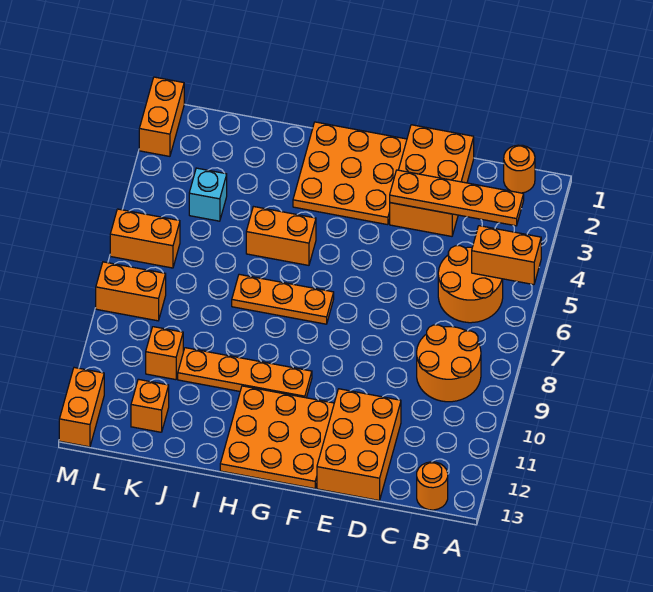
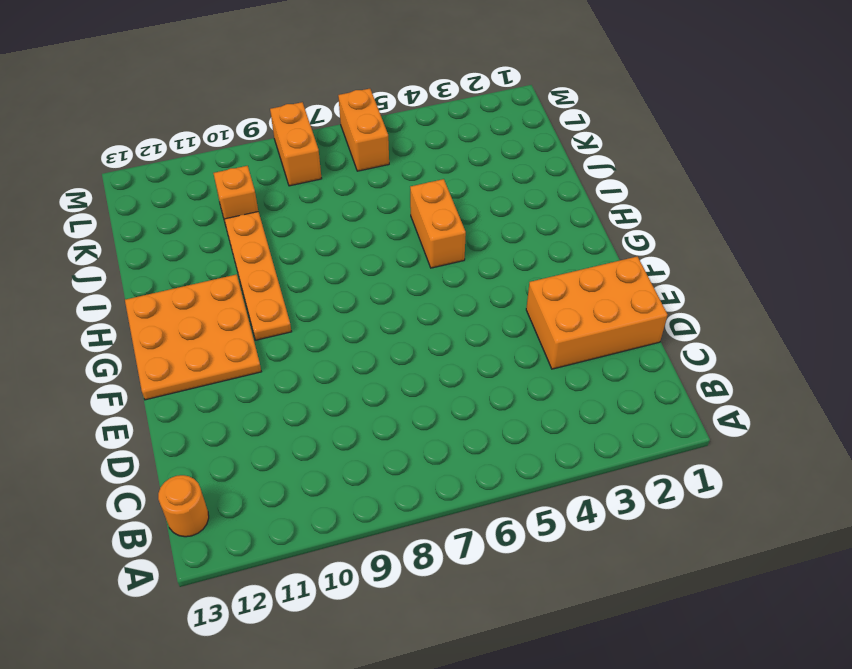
none -> orange round brick B1 level 1
none -> orange round brick B5:C6 level 1
none -> orange round brick B8:C9 level 1

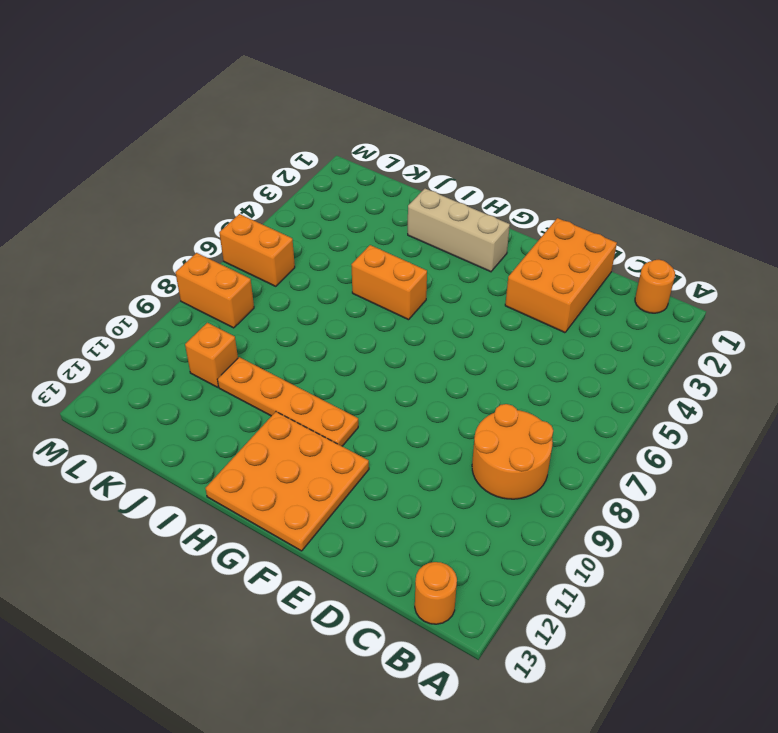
tan brick G2:I2 level 1 -> orange plate F1:H3 level 1
none -> orange round brick B5:C6 level 1
none -> orange brick D11:E13 level 1
none -> orange plate G7:I7 level 1

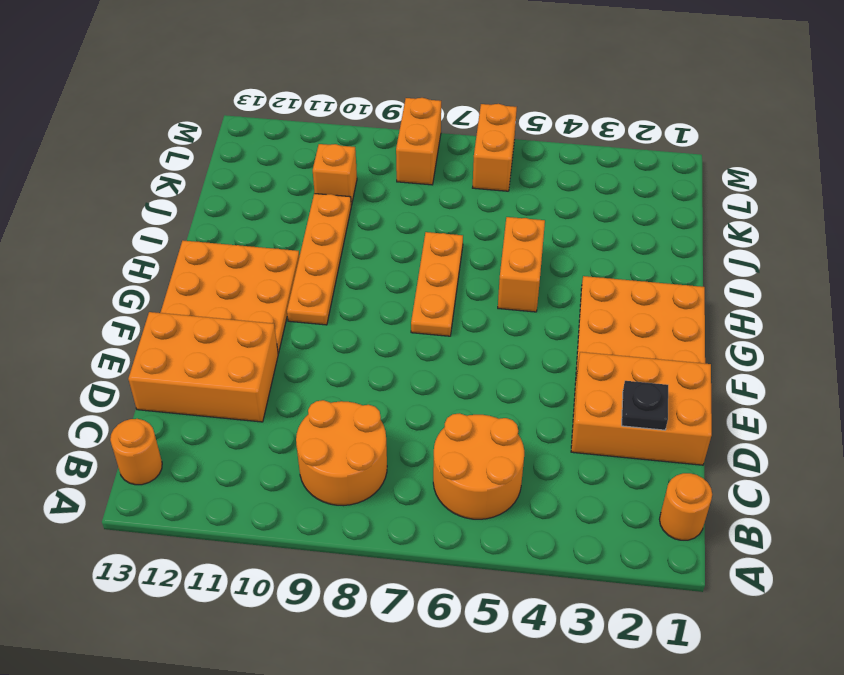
black plate D2 level 2 -> none
none -> cyan brick K4 level 1
none -> orange brick K12 level 1
none -> orange brick M1:M2 level 1

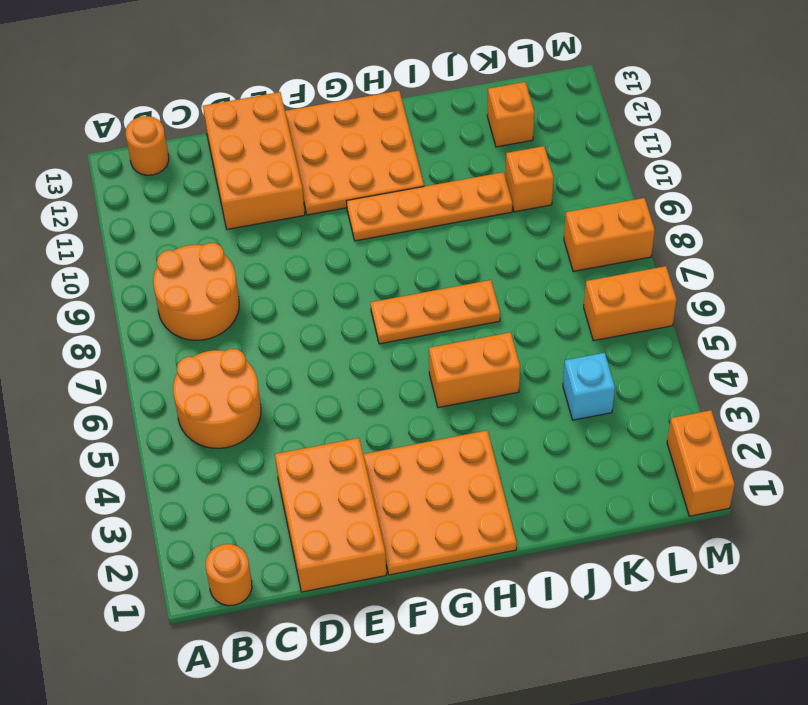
none -> orange brick M12:M13 level 1
none -> orange brick A5:B5 level 2
none -> orange plate B3:E3 level 2

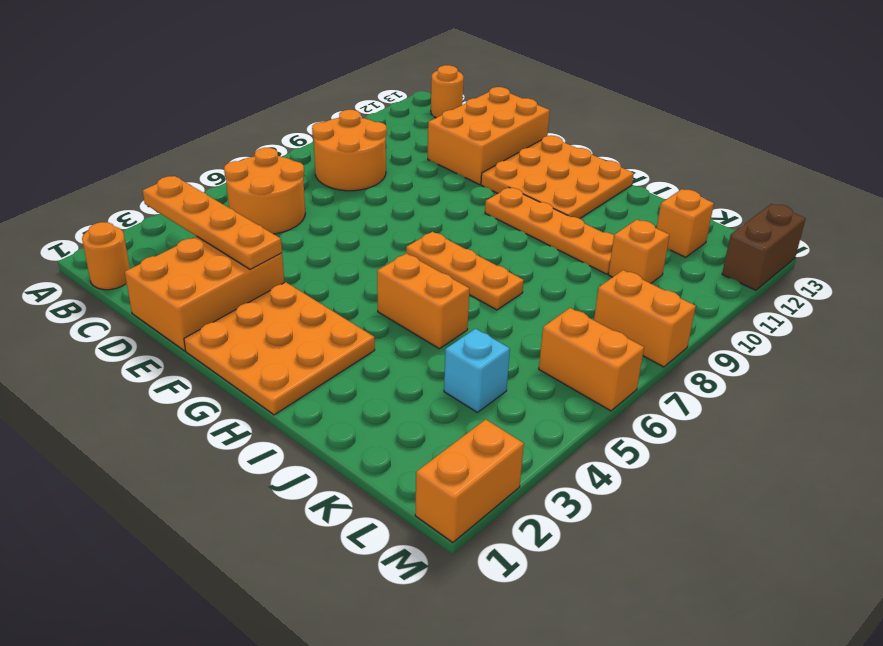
brown brick M12:M13 level 1 -> orange brick M12:M13 level 1
none -> orange brick A5:B5 level 2

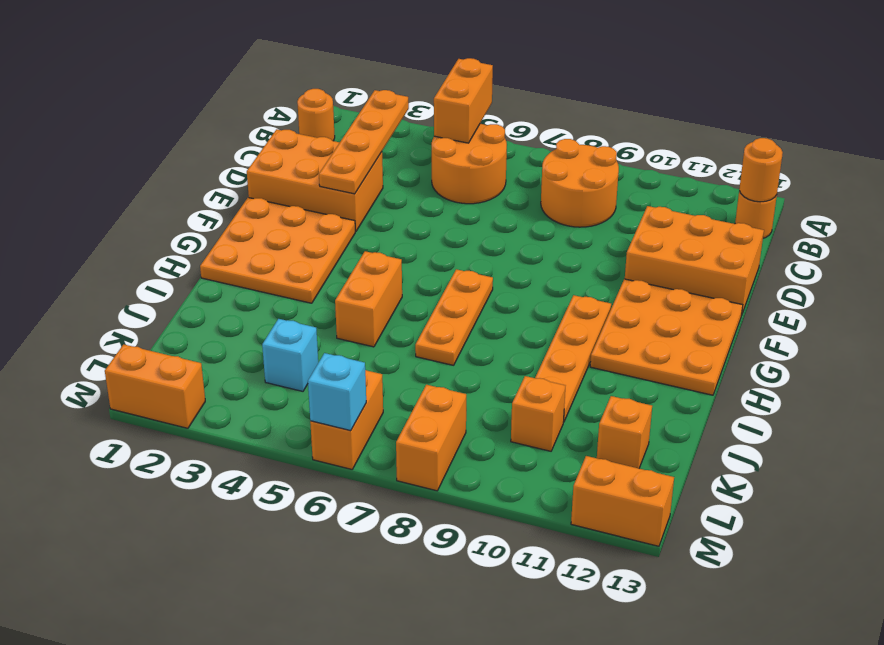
orange round brick B13 level 2 -> none
cyan brick M6 level 2 -> none

